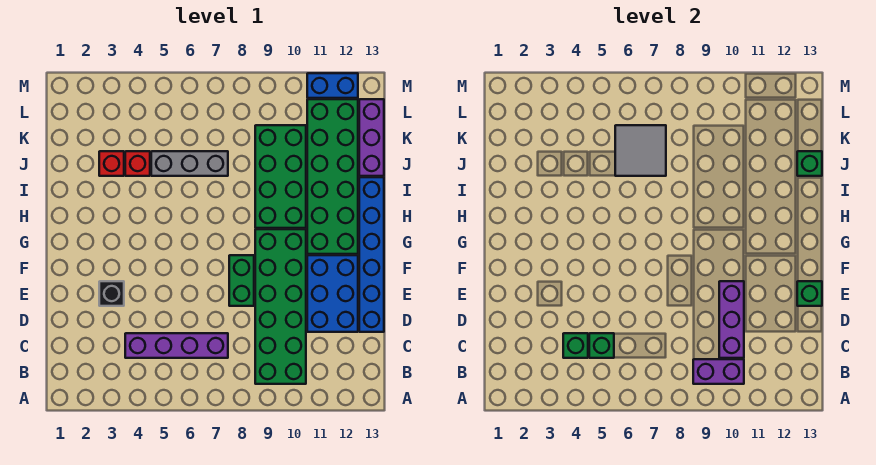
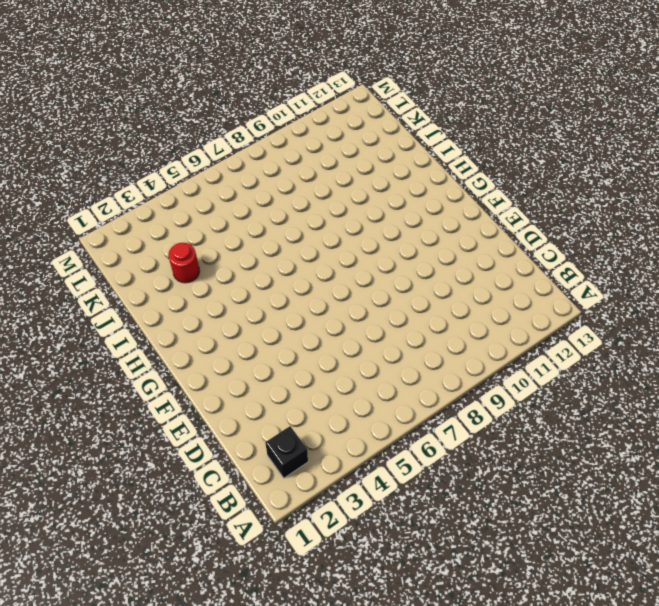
black brick B2 level 1 -> black brick E3 level 1
red round brick J3 level 1 -> red brick J3 level 1
none -> green brick B9:G10 level 1
none -> purple brick C4:C7 level 1
none -> blue brick D11:F12 level 1

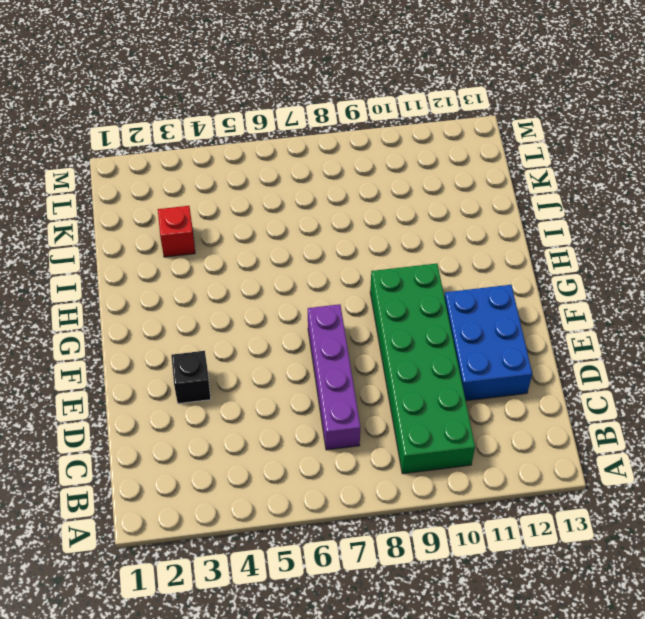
purple brick C7:F7 level 1 -> purple brick C4:C7 level 1
none -> blue brick D13:I13 level 1
none -> green brick E8:F8 level 1
none -> green brick G11:L12 level 1

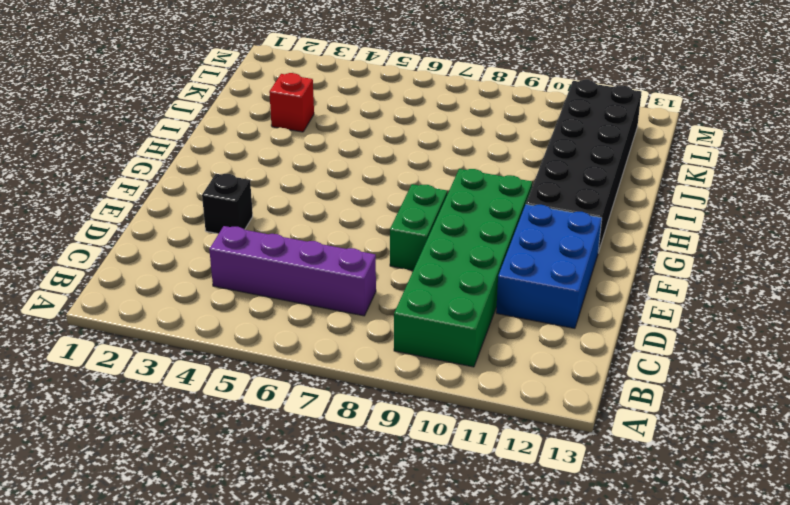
black brick G11:L12 level 1 -> green brick G11:L12 level 1
none -> blue brick D13:I13 level 1
none -> green brick H9:K10 level 1
none -> red brick J4 level 1

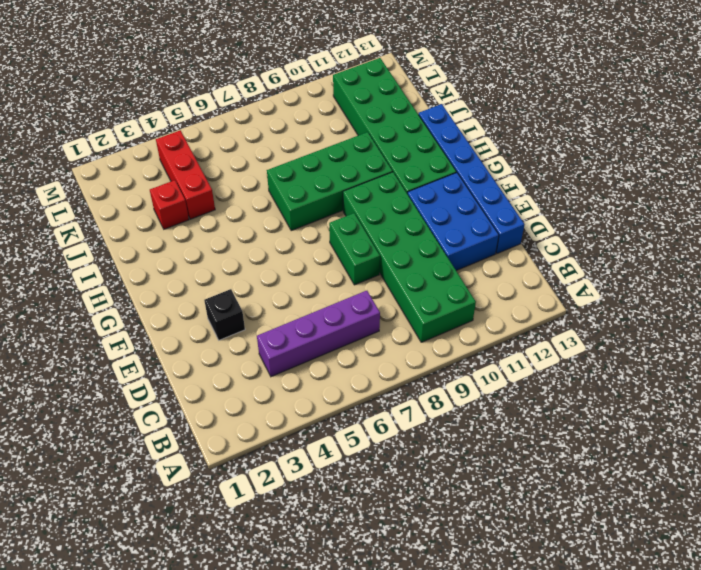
green brick H7:I10 level 1 -> green brick H9:K10 level 1
red brick J4:L4 level 1 -> red brick J4 level 1
none -> grey brick J5:J7 level 1
none -> purple brick J13:L13 level 1
none -> blue brick M11:M12 level 1

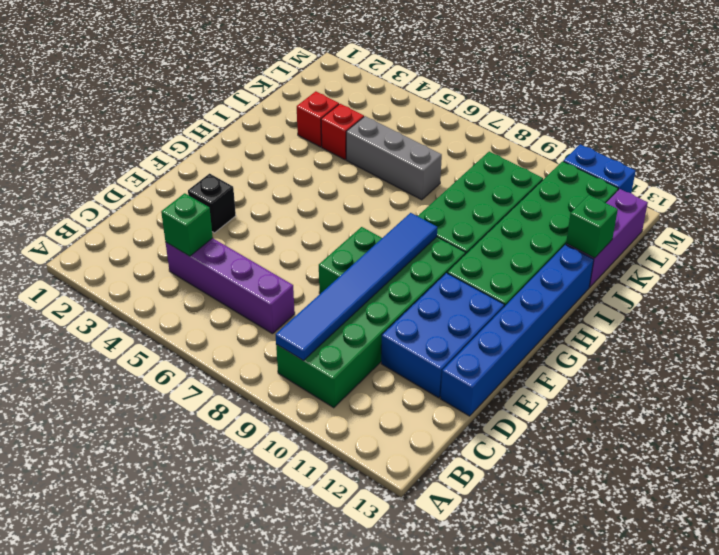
blue tile B9:G9 level 2 -> purple brick B9:B10 level 2
none -> green brick C5 level 2
none -> purple brick C10:E10 level 2
none -> green brick E13 level 2

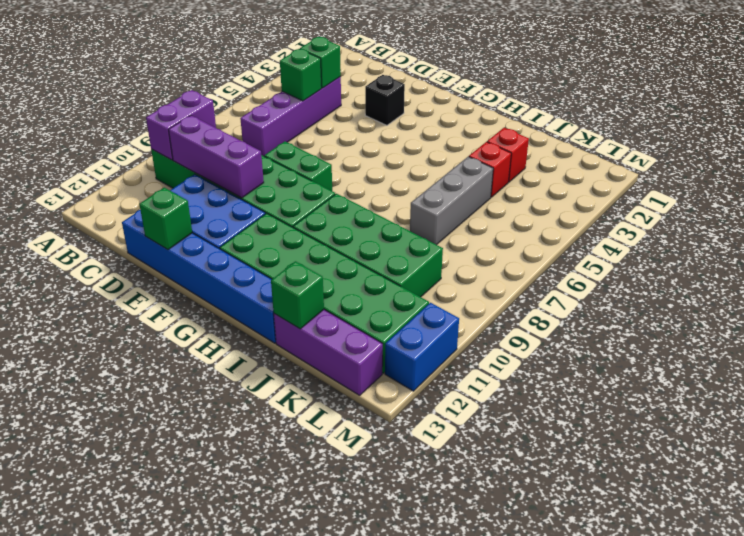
none -> grey tile J6:K7 level 2

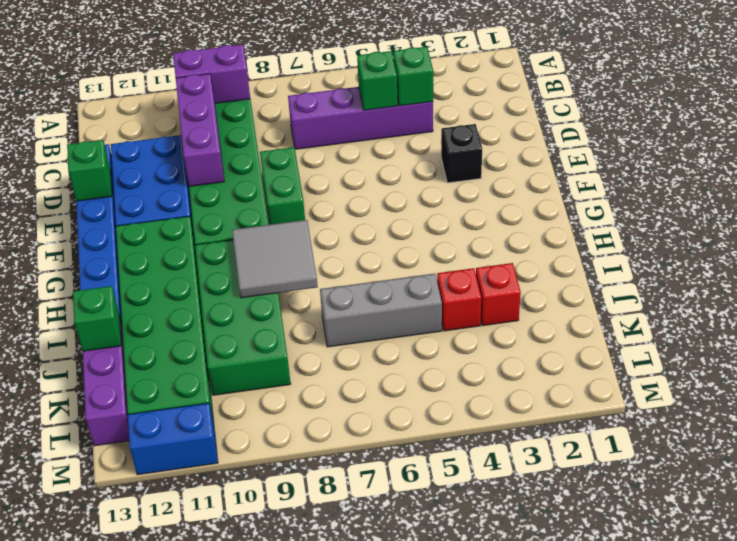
grey tile H8:I9 level 2 -> grey tile J6:K7 level 2

